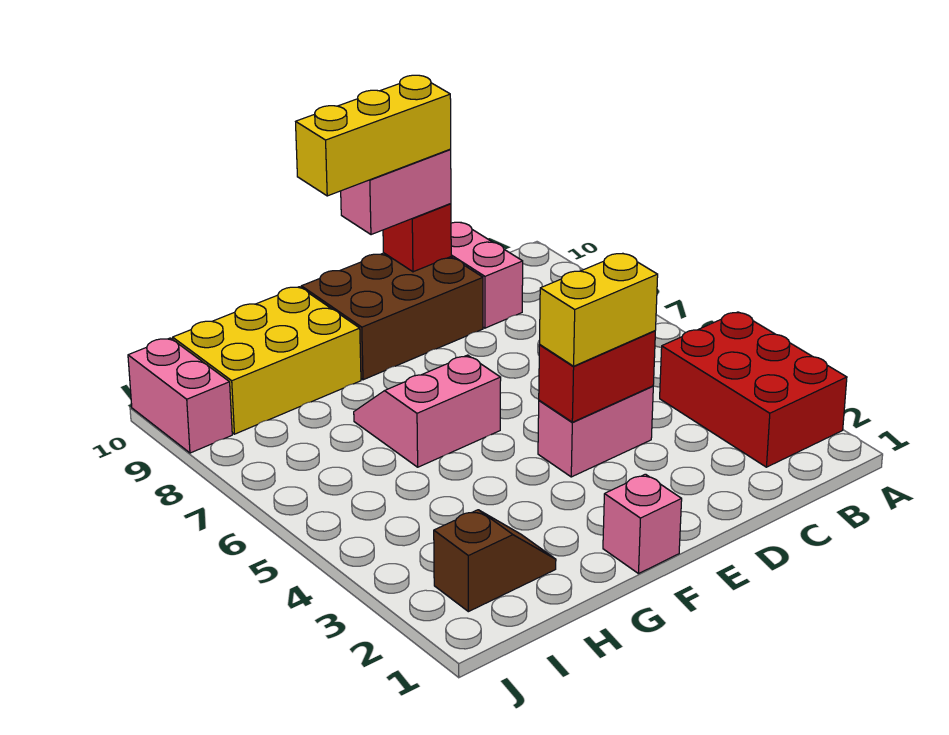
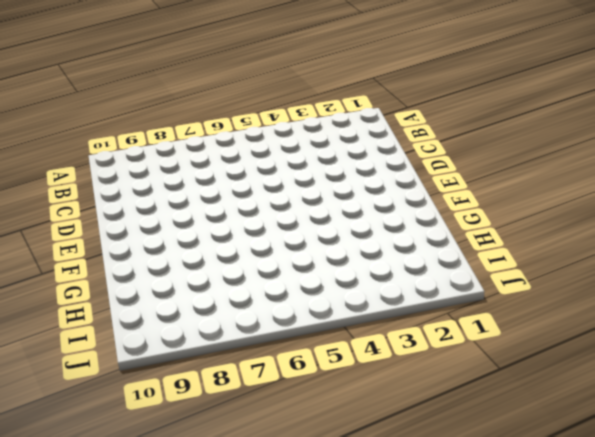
none -> red brick A2:B4 level 1
none -> pink brick C9:C10 level 1
none -> pink brick D4:E4 level 1

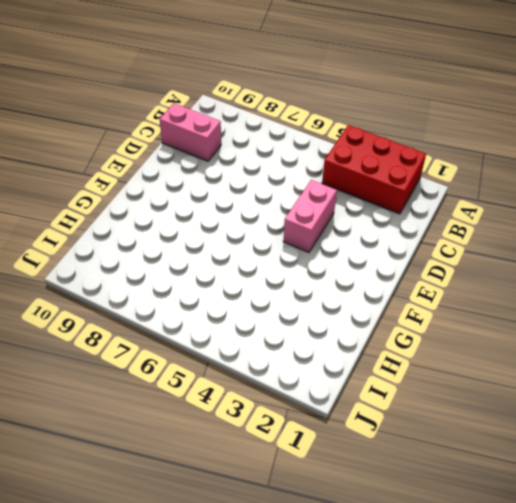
none -> brown brick D9:F10 level 1
none -> pink brick F1 level 1
none -> pink slope F6:G7 level 1 top 6

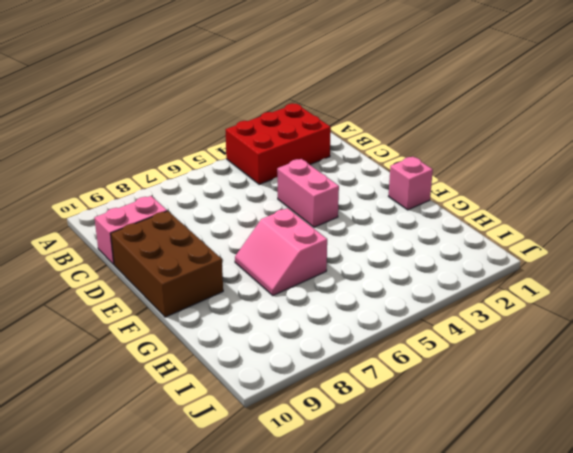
none -> yellow brick G9:I10 level 1
none -> brown slope H2:I2 level 1 top I
none -> pink brick J9:J10 level 1

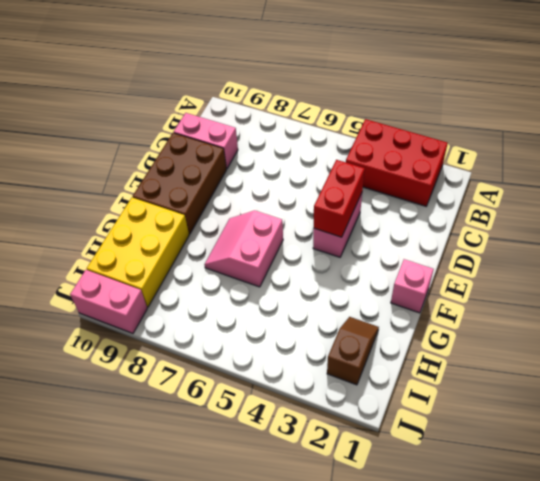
none -> red brick D10 level 2
none -> yellow brick D4:E4 level 3
none -> pink brick D10:E10 level 3

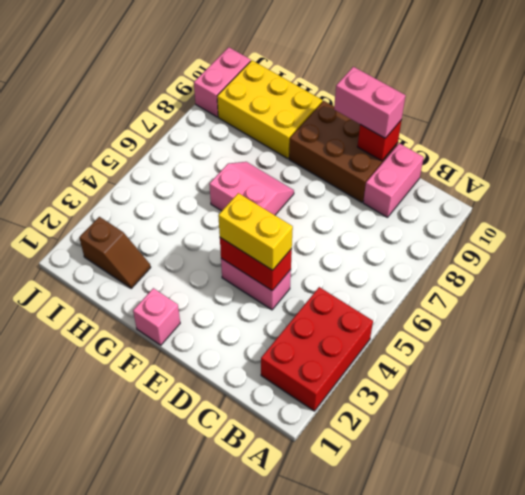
none -> yellow brick D10:F10 level 4

